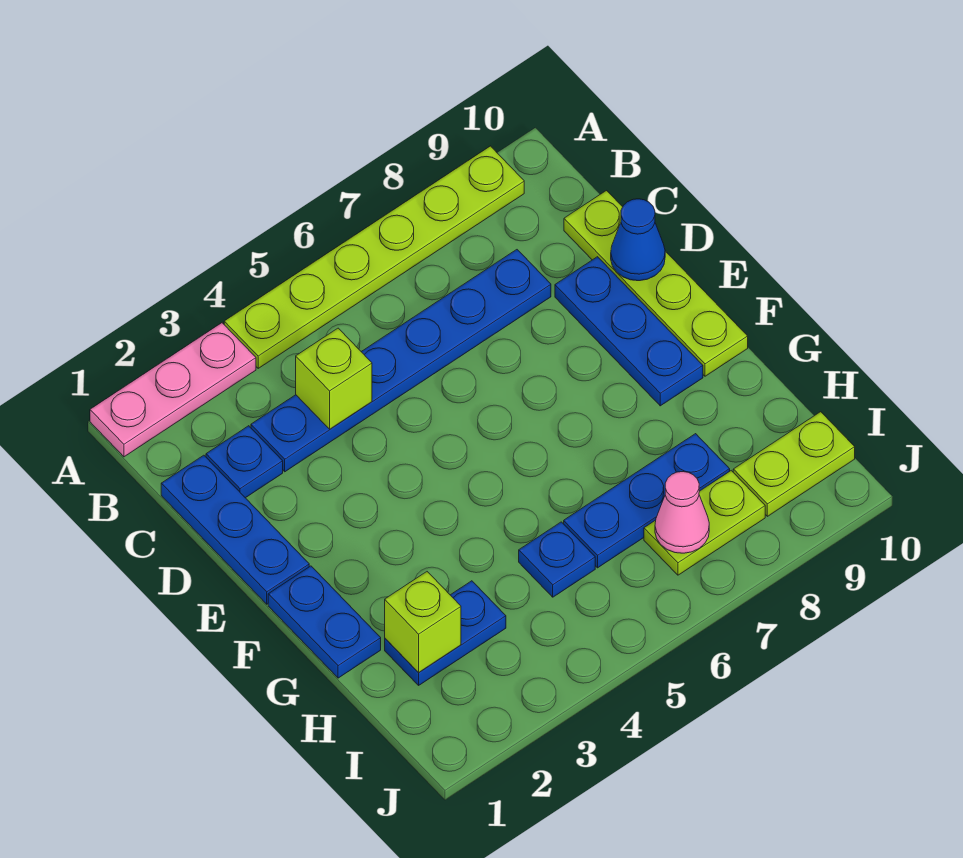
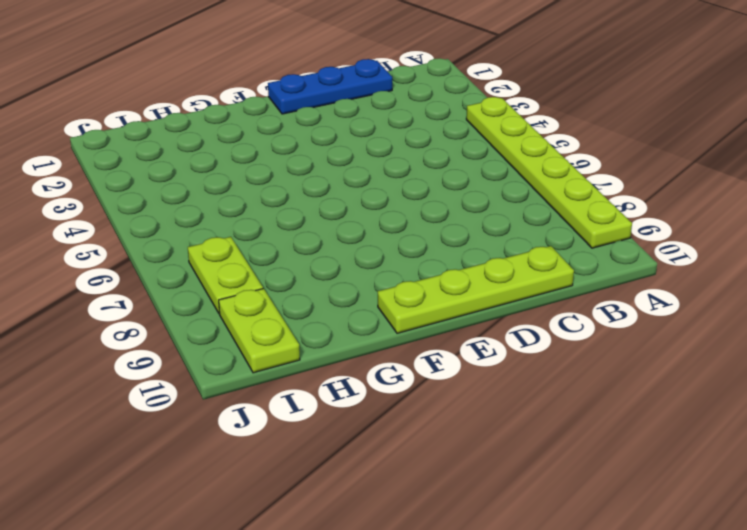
none -> pink plate A1:A3 level 1
none -> blue plate C2 level 1
none -> blue plate C3:C8 level 1

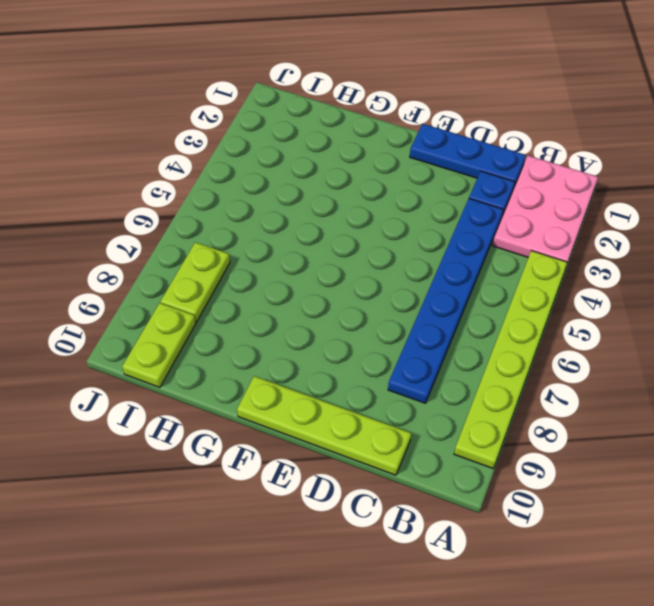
pink plate A1:B3 level 1 -> pink plate A1:A3 level 1
none -> blue plate D9:F9 level 1
none -> blue plate F1:G1 level 1
none -> blue plate H2:H3 level 1

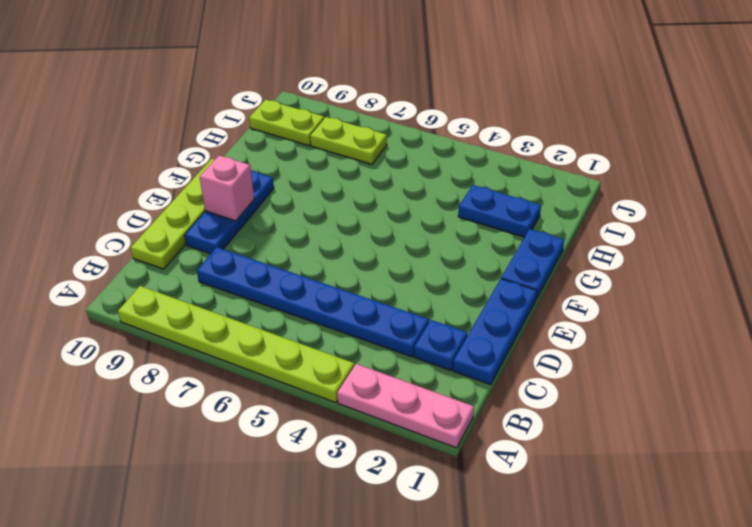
pink brick E9 level 2 -> none
none -> blue plate H5 level 1
none -> blue plate H6:H8 level 1
none -> lime brick C4 level 2

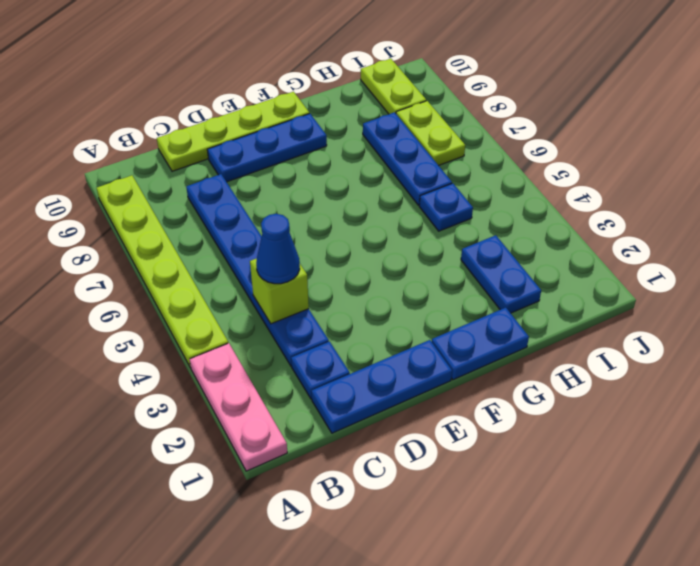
blue cone C4 level 3 -> blue cone D10 level 2
none -> lime brick H2 level 2
none -> pink cone I7 level 2

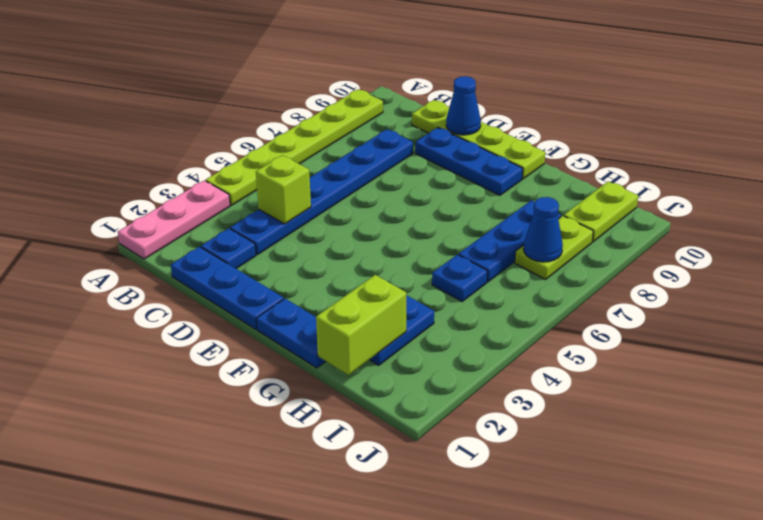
lime brick H1:H2 level 2 -> lime brick H2 level 2
blue cone I7 level 2 -> pink cone I7 level 2

